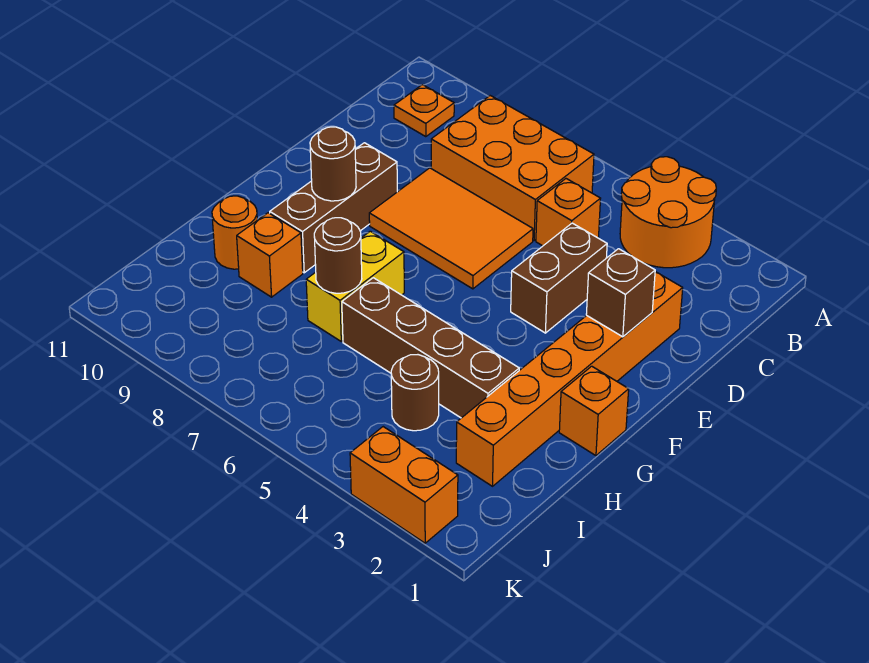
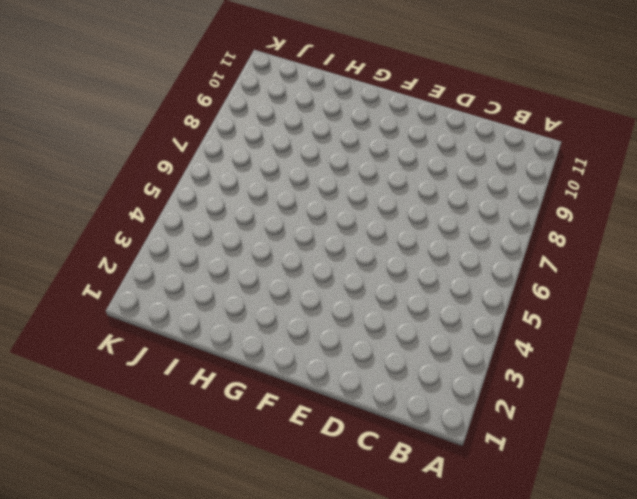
none -> orange round brick A3:B4 level 1
none -> orange brick B6:C8 level 1
none -> orange plate B10 level 1

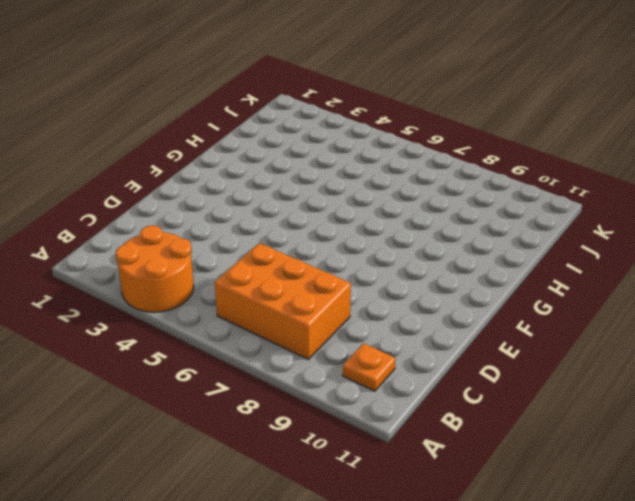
none -> orange brick C5 level 1
none -> orange brick D2:I2 level 1
none -> brown brick D4:E4 level 1

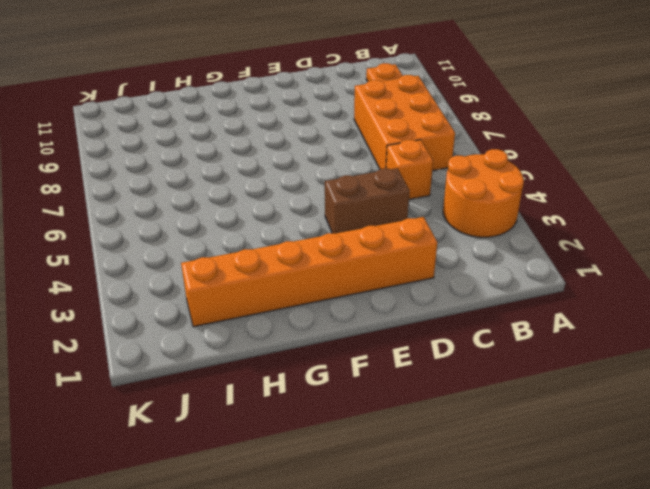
none -> orange tile D6:E8 level 1
none -> brown brick E9:G9 level 1
none -> orange brick G1 level 1

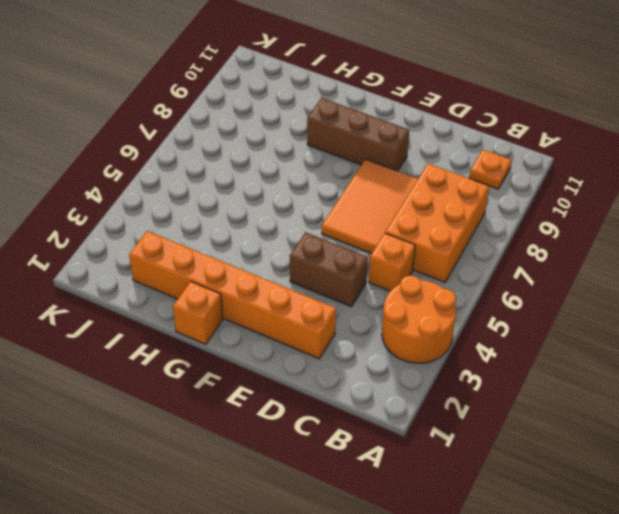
none -> yellow brick G7:H7 level 1
none -> brown brick H3:H6 level 1
none -> orange brick H9 level 1

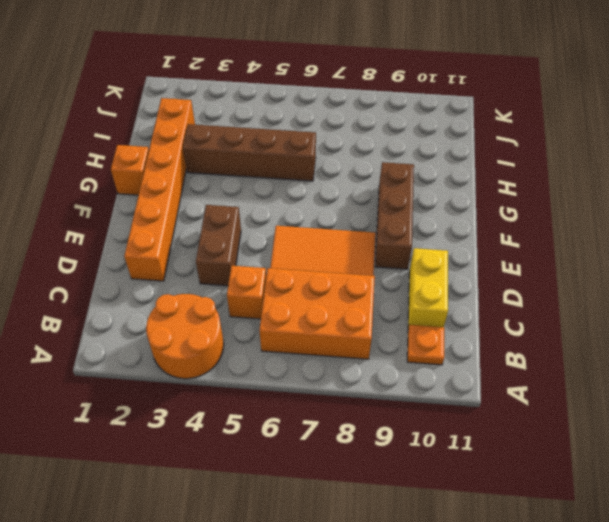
yellow brick C10:D10 level 1 -> yellow brick G7:H7 level 1
none -> orange brick H9 level 1
none -> orange round brick H10 level 1
none -> brown round brick I4 level 1

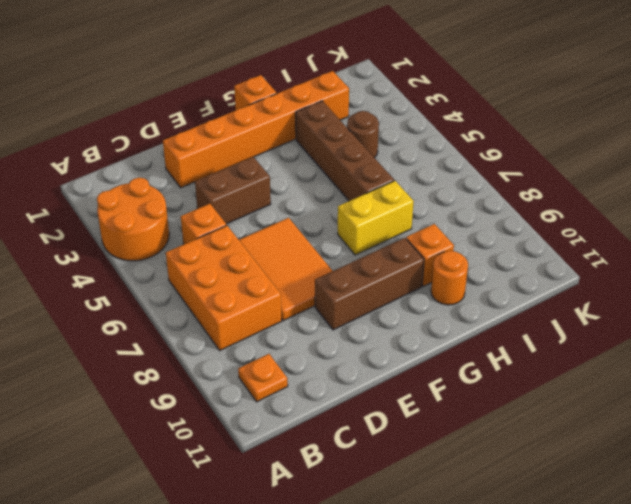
none -> orange brick K2:K3 level 1
none -> brown brick E2 level 2
none -> brown round brick F9 level 2

